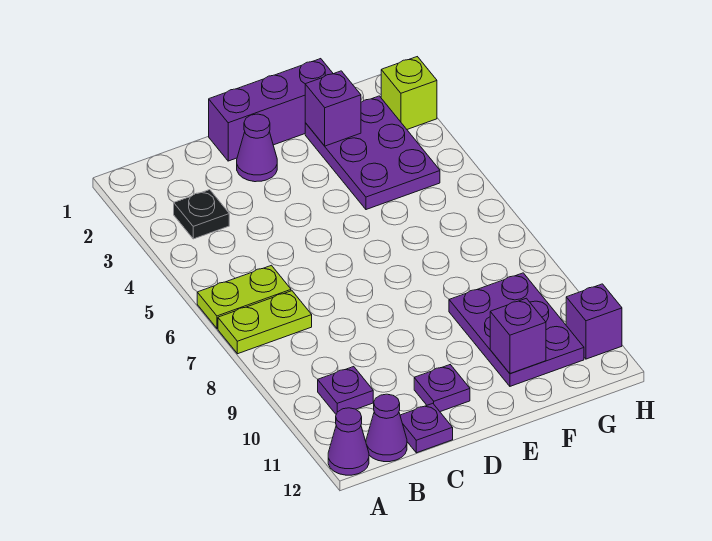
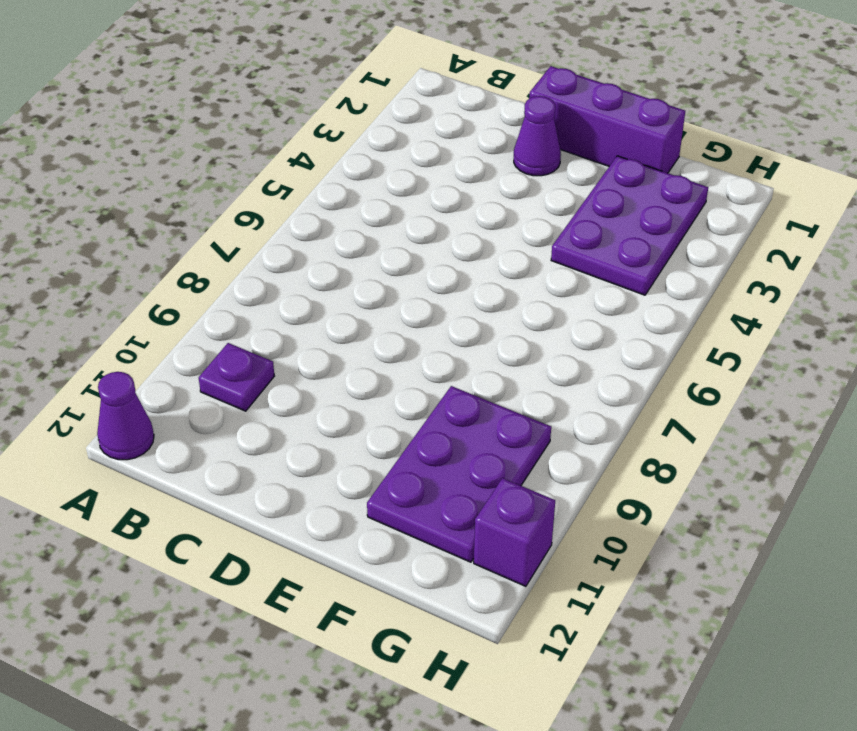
none -> lime plate A6:B6 level 1
none -> lime plate A7:B7 level 1
none -> black plate B3 level 1

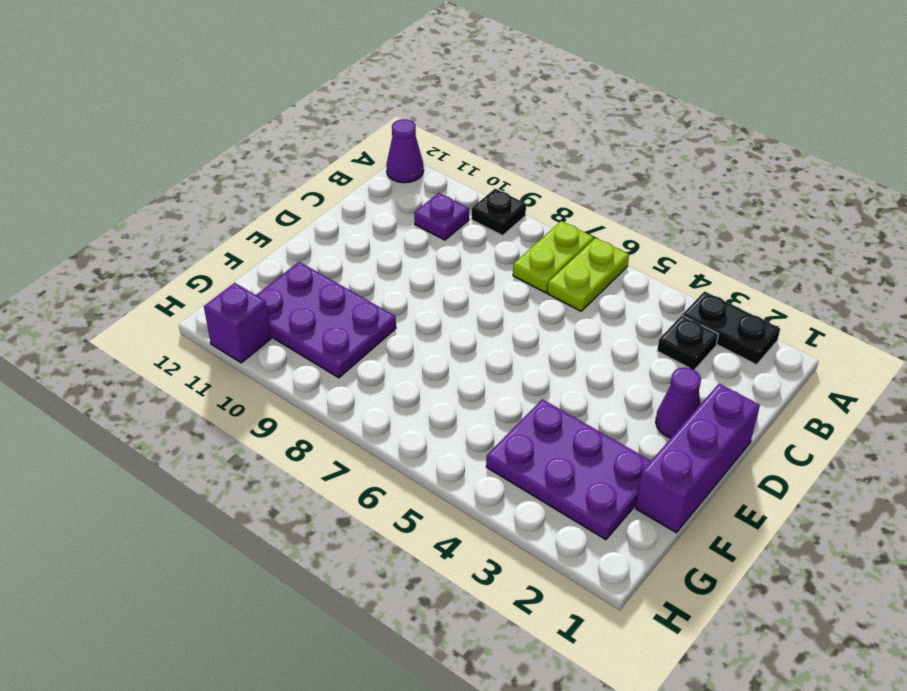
black plate A2:A3 level 1 -> none
black plate A9 level 1 -> none
none -> purple cone B12 level 1
none -> purple plate C12 level 1
none -> purple plate D11 level 1

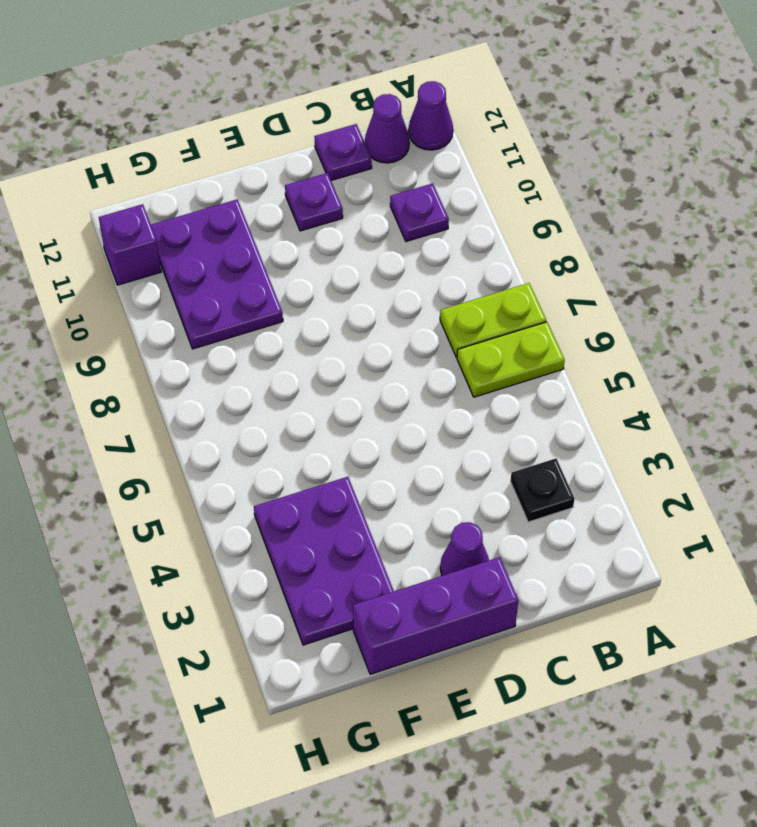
none -> lime brick H2 level 1
none -> purple brick F2 level 2
none -> purple brick F11 level 2

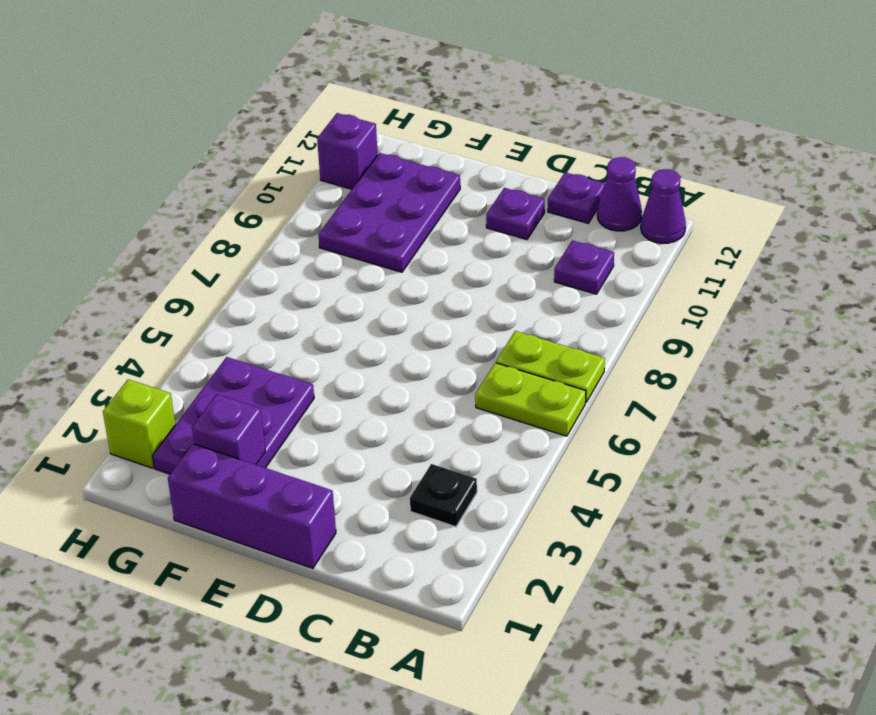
none -> purple cone D2 level 1
none -> purple brick F11 level 2

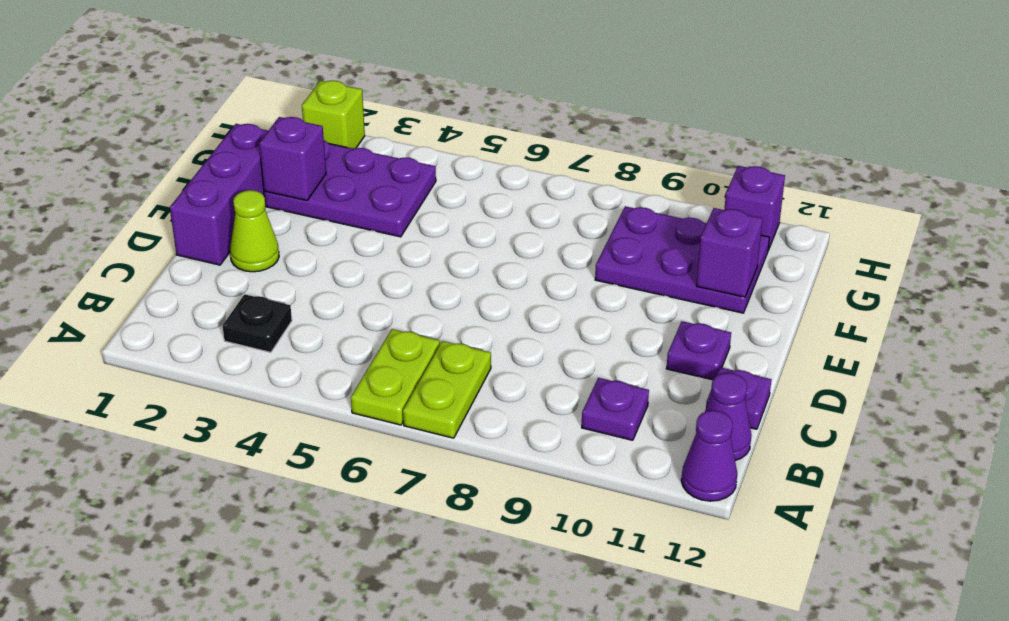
lime cone D2 level 1 -> purple cone D2 level 1

